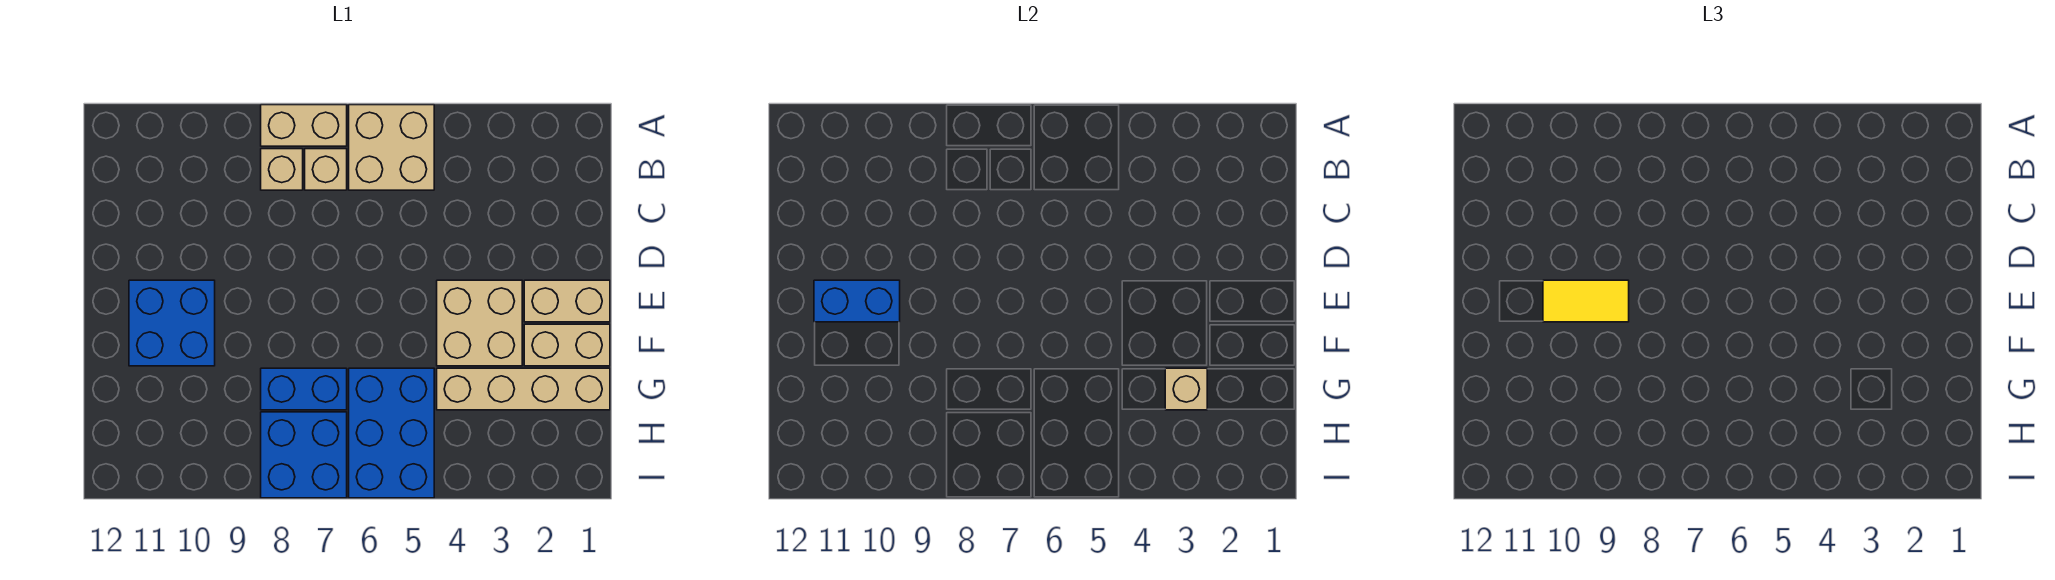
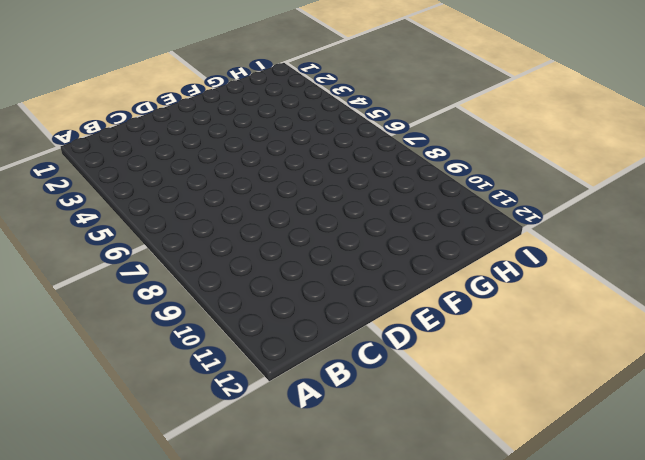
none -> tan brick A5:B6 level 1
none -> tan brick A7:A8 level 1
none -> tan brick B7 level 1

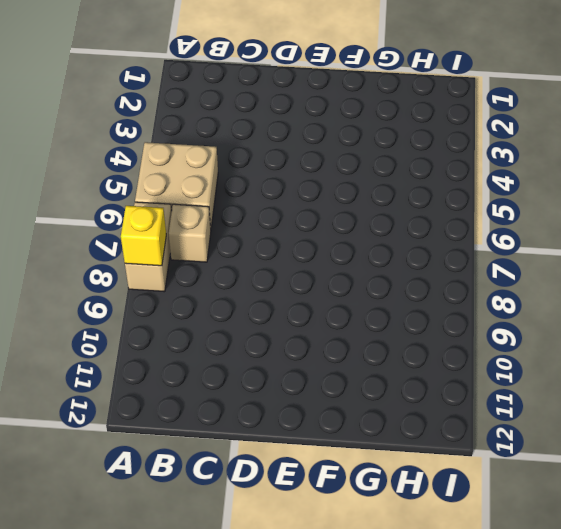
yellow brick A8 level 2 -> none
none -> tan brick B8 level 1
none -> tan brick E1:E2 level 1
none -> tan brick E3:F4 level 1

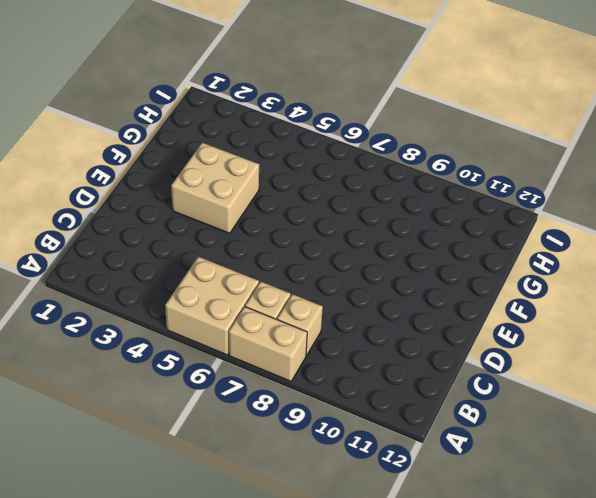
none -> tan brick E1:E2 level 1
none -> blue brick E10:F11 level 1
none -> tan brick F1:F2 level 1

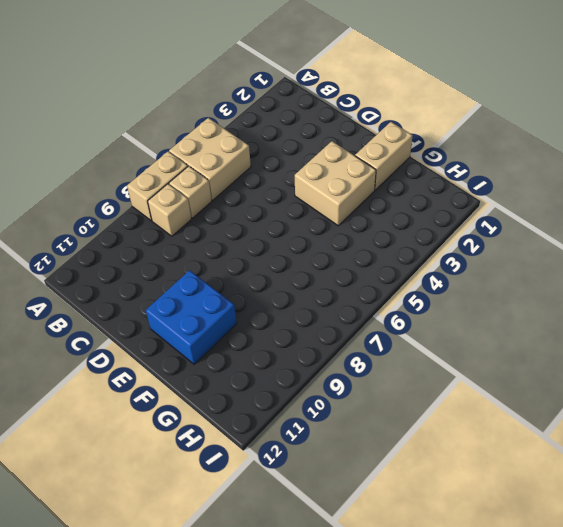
none -> tan brick E1:E2 level 1
none -> tan brick G1:G4 level 1
none -> blue brick G5:I6 level 1

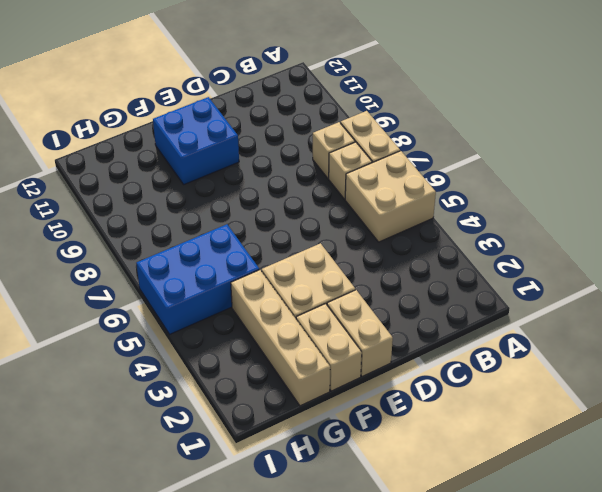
none -> blue brick G7:G8 level 1
none -> blue brick H7:I8 level 1
none -> blue brick E10:E11 level 2

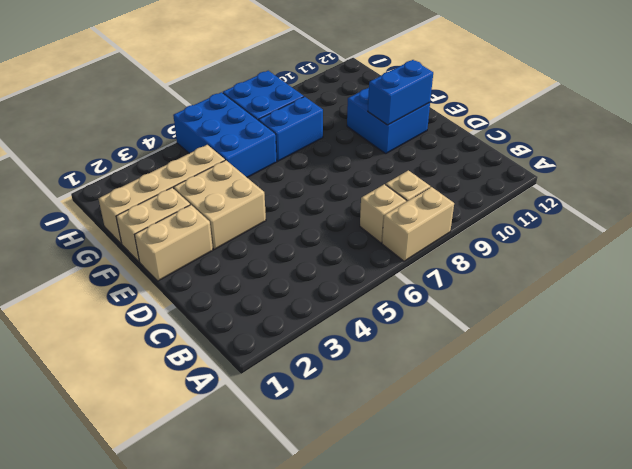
none -> tan brick A5:B6 level 1
none -> tan brick G3 level 2
none -> yellow tile E9:E10 level 3

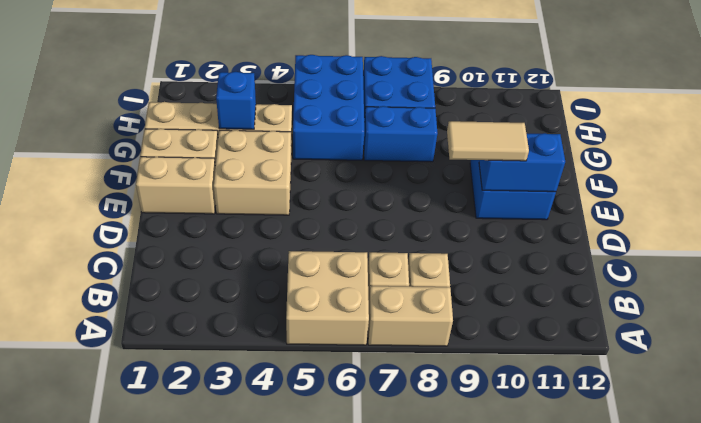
tan tile E9:E10 level 3 -> yellow tile E9:E10 level 3
blue brick G3 level 2 -> tan brick G3 level 2

